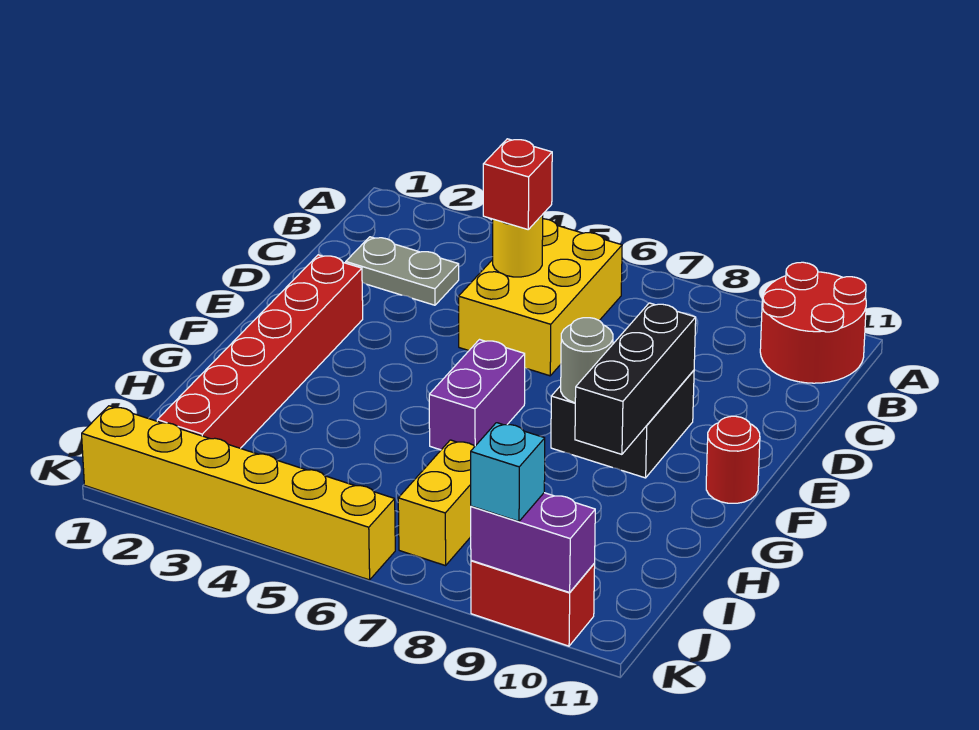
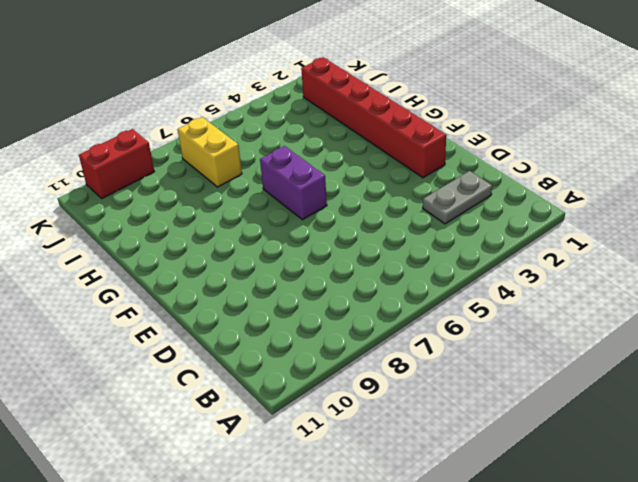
none -> red round brick A10:B11 level 1
none -> yellow brick B5:D6 level 1
none -> black brick E8:F9 level 1

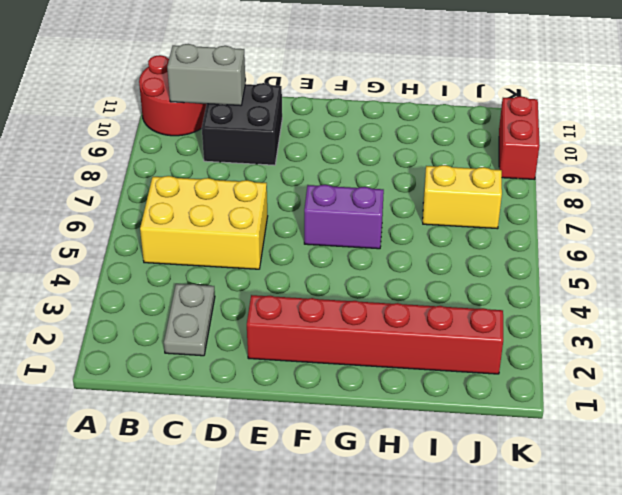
grey brick B10:C10 level 2 -> none
black brick C9:D10 level 1 -> black brick E8:F9 level 1
none -> red round brick F11 level 1
none -> yellow brick K1:K6 level 1
none -> yellow round brick C5 level 2

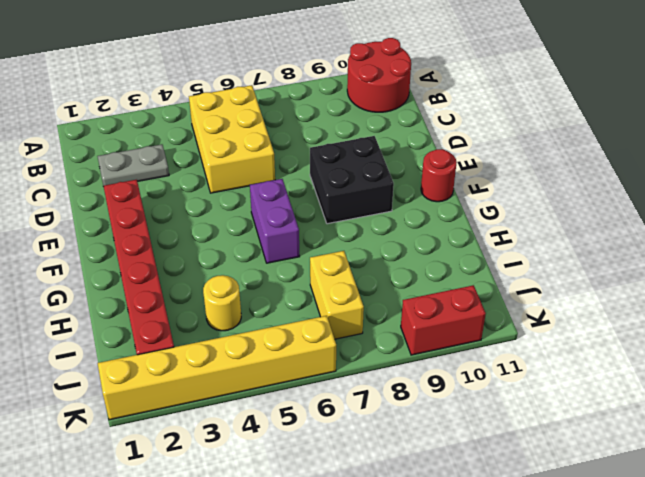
yellow round brick I4 level 1 -> yellow round brick C5 level 2
none -> black brick E9:G9 level 2
none -> grey round brick F8 level 2
none -> purple brick K9:K10 level 2

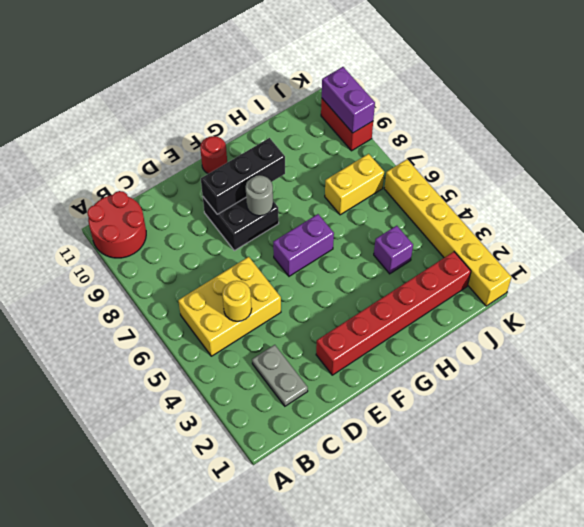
purple brick I4 level 1 -> none
none -> red brick C5 level 3
none -> cyan brick K9 level 3

